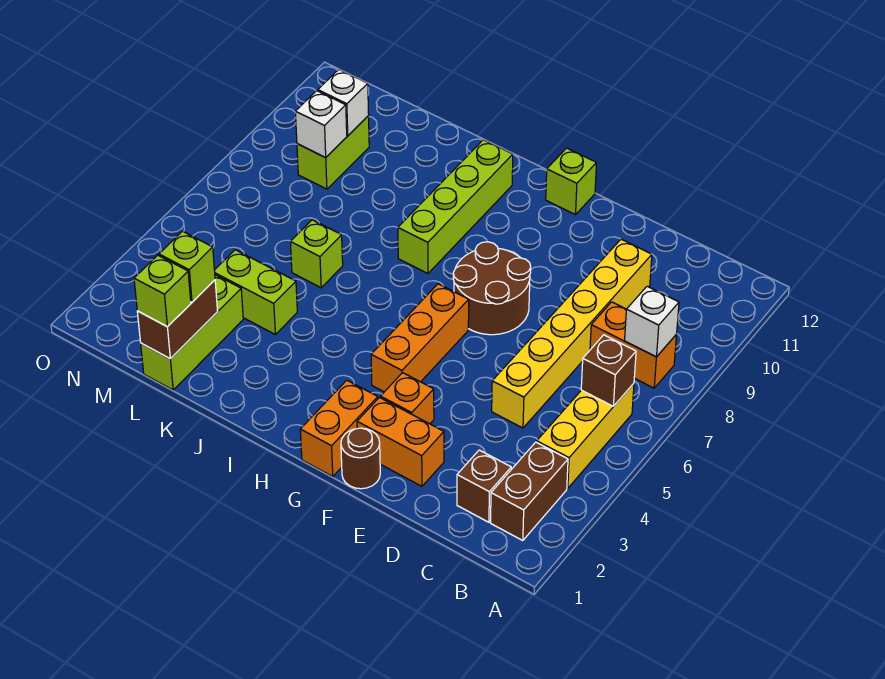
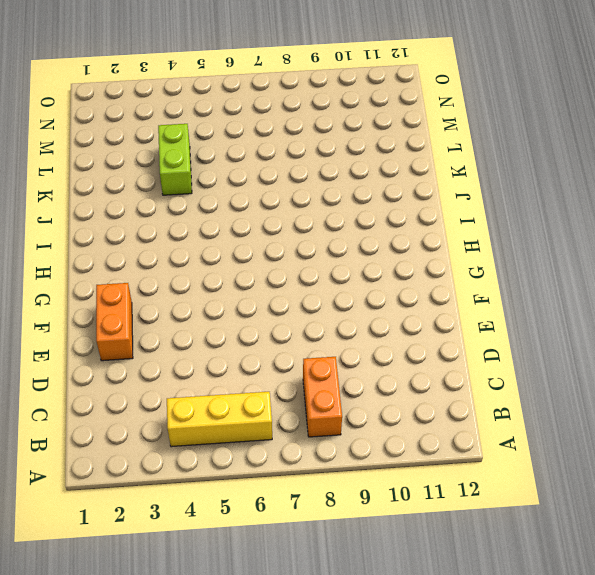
none -> brown brick B2:B3 level 1
none -> brown brick C2 level 1
none -> yellow brick D5:D10 level 1

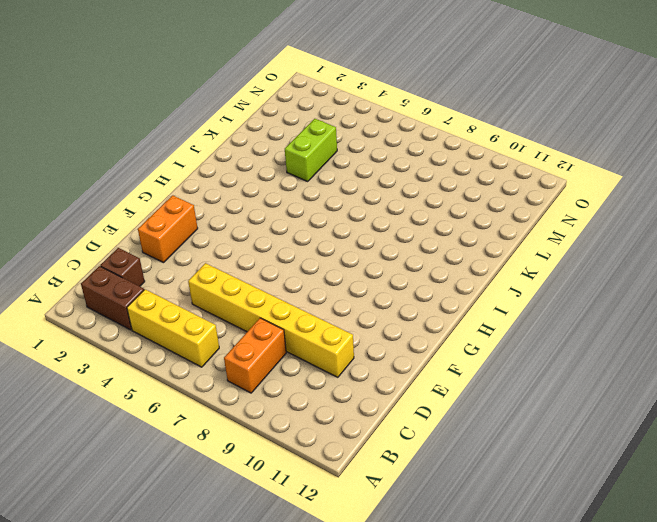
none -> brown round brick F1 level 1
none -> orange brick F3 level 1
none -> brown round brick F7:G8 level 1

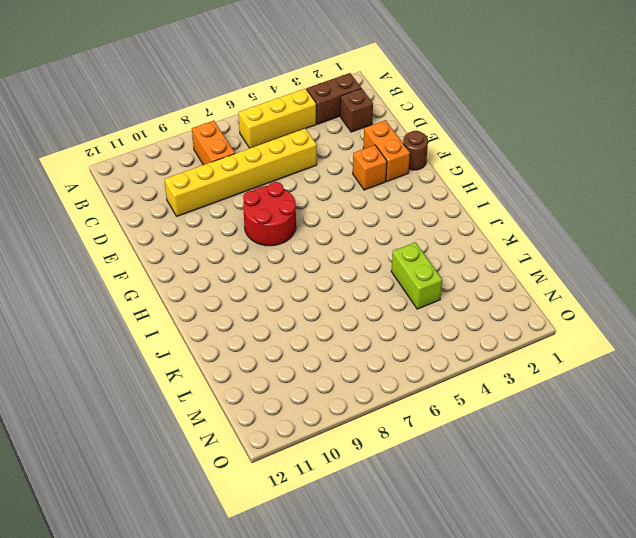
red round brick F7:G8 level 1 -> brown round brick F7:G8 level 1
none -> orange brick G1:G2 level 1
none -> orange brick G4:G6 level 1
none -> lime brick G12 level 1

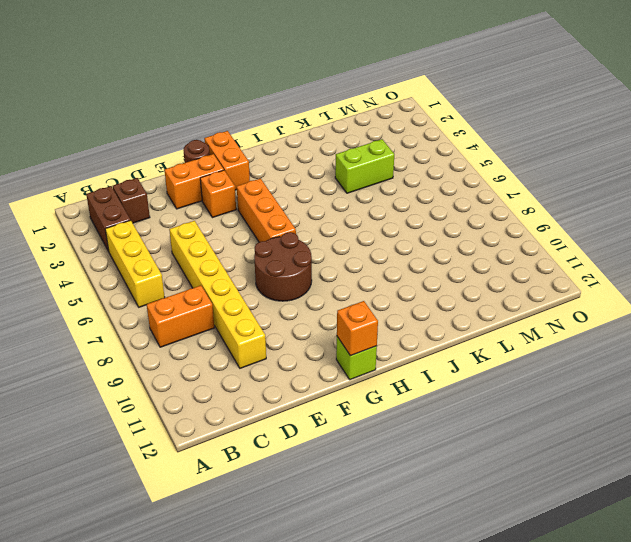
orange brick G12 level 2 -> none
none -> lime brick I8:I11 level 1
none -> lime brick K6 level 1
none -> lime brick L1:L3 level 1

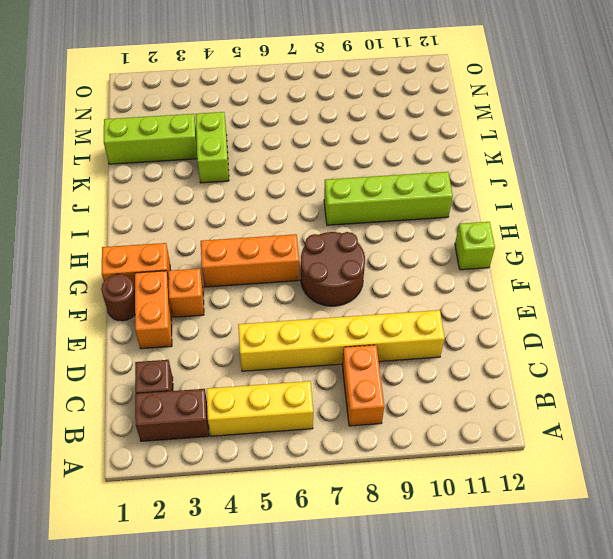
none -> lime brick K6 level 1
none -> lime brick M9:M10 level 1
none -> brown brick B6 level 2

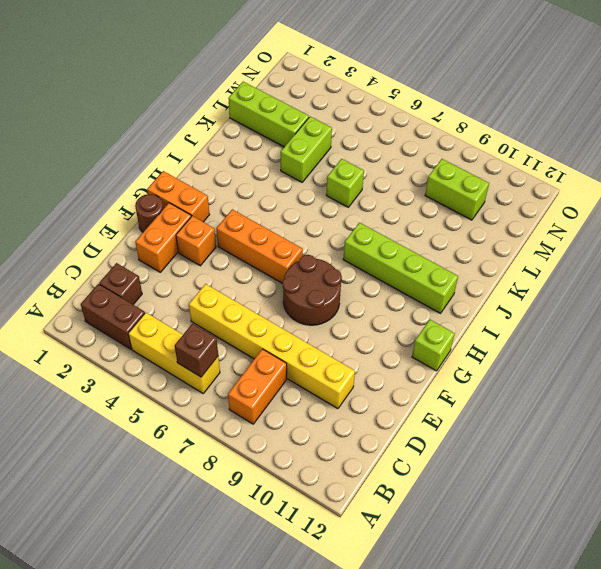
none -> white brick B8 level 2
none -> brown brick L1:L2 level 2
none -> white brick M9 level 2

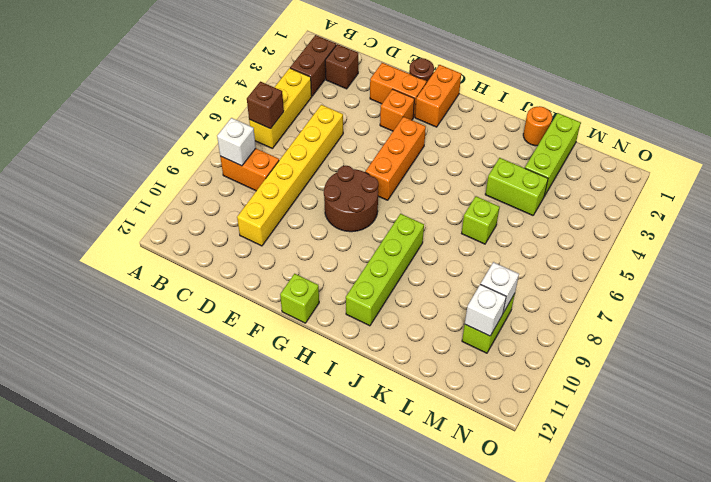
orange round brick K1 level 1 -> none
none -> brown brick L1:L2 level 2
none -> lime brick L1 level 3
none -> lime brick L2 level 3

